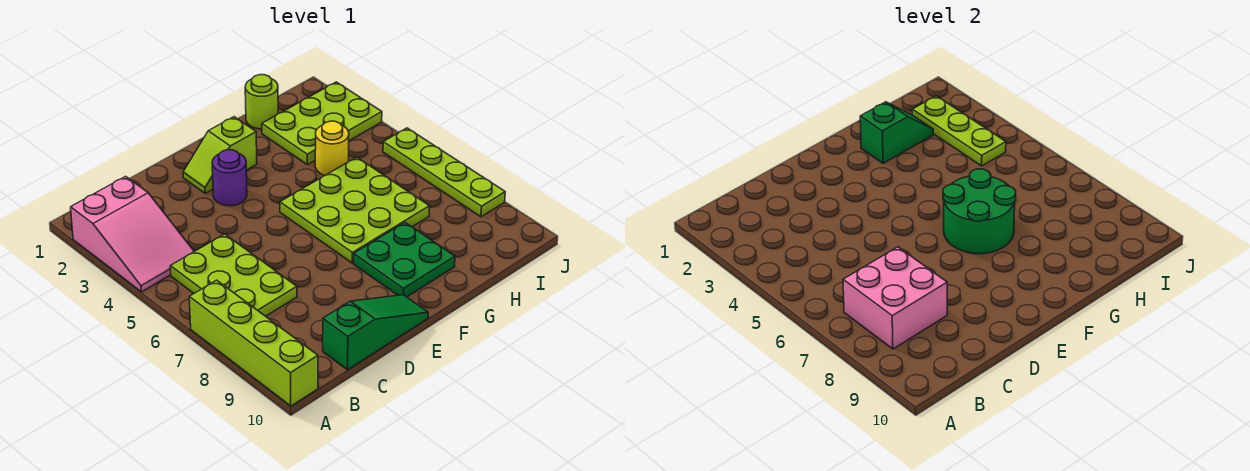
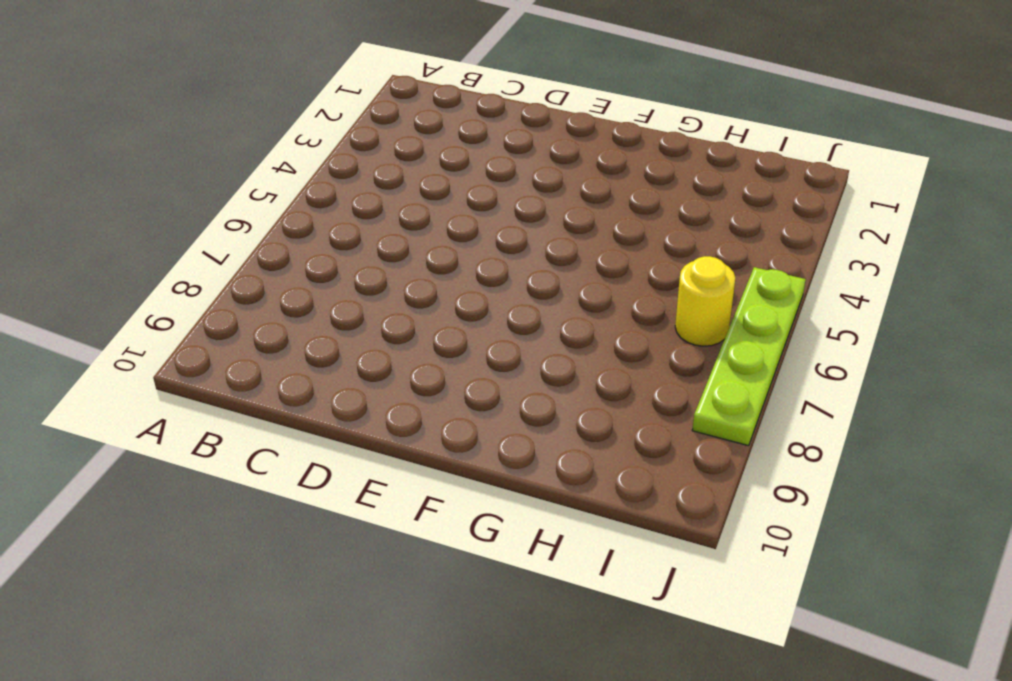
yellow round brick I6 level 1 -> yellow round brick H4 level 1
none -> pink slope A2:B4 level 1 top 2
none -> lime brick A7:A10 level 1
none -> lime plate B5:C7 level 1

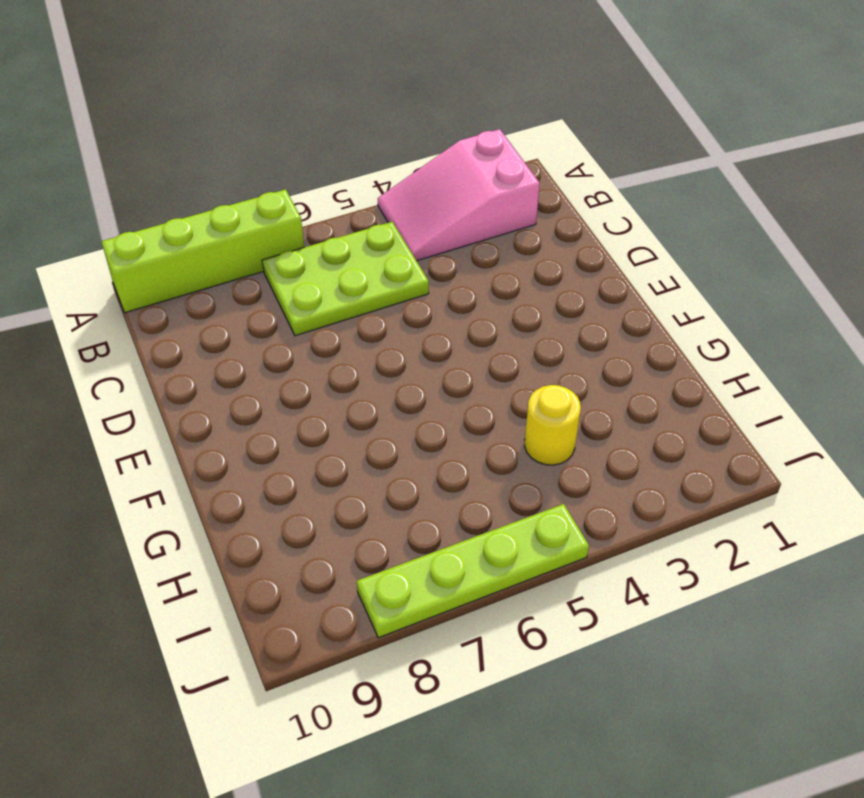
none -> green slope C10:E10 level 1 top C
none -> lime slope E2:F2 level 1 top F
none -> purple round brick E3 level 1

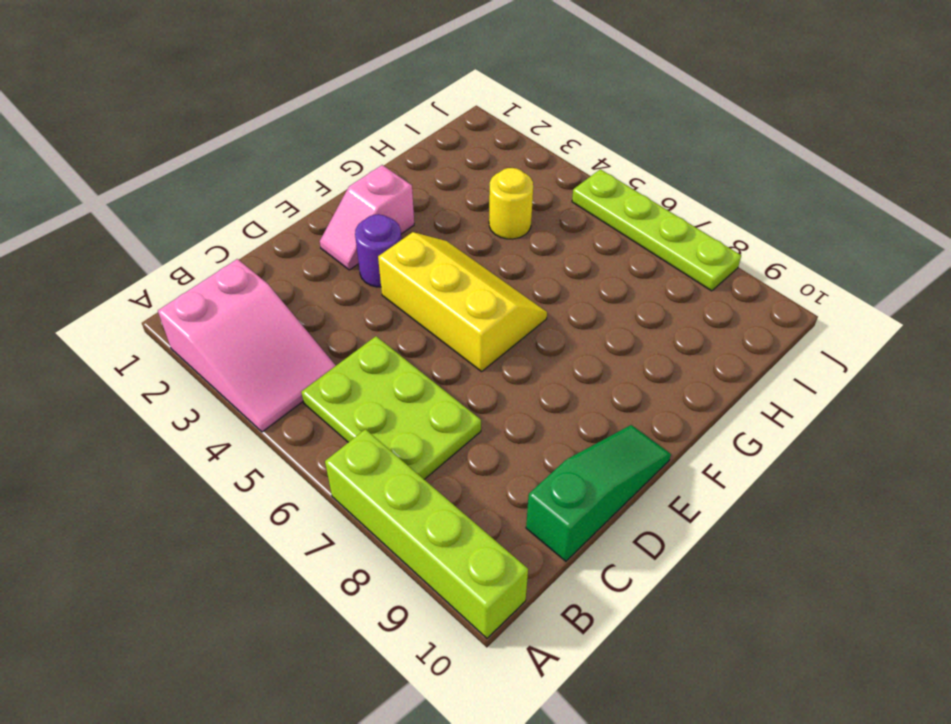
pink slope E2:F2 level 1 top F -> lime slope E2:F2 level 1 top F
yellow slope E4:F6 level 1 top E -> lime plate F5:H7 level 1
none -> green plate F8:G9 level 1
none -> lime round brick H1 level 1
none -> lime plate H2:J3 level 1

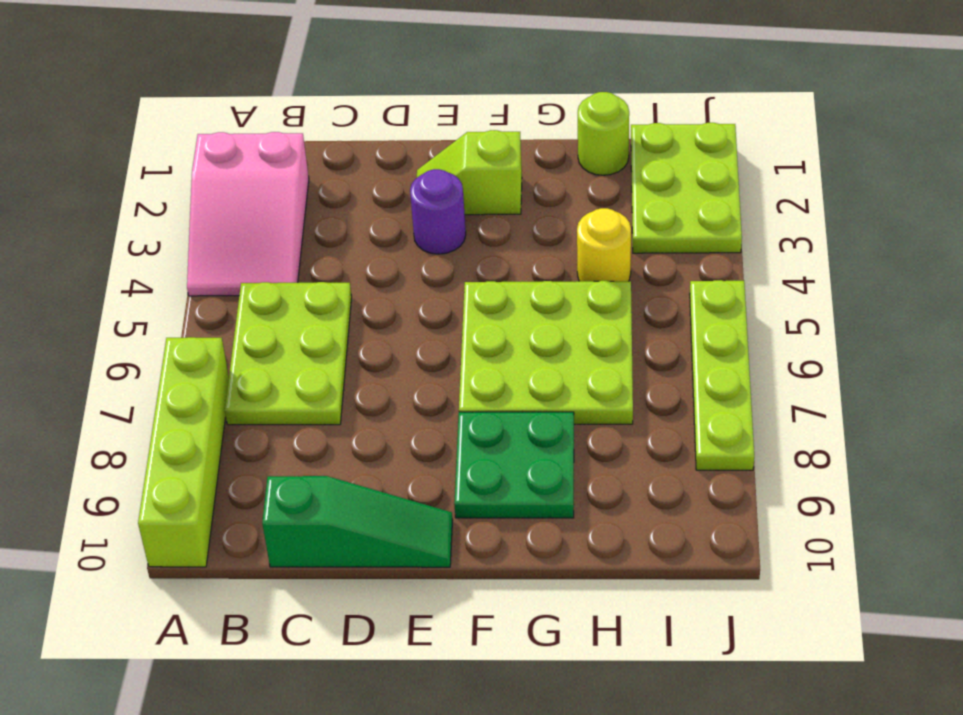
lime plate I1:J3 level 1 -> lime plate H2:J3 level 1
none -> pink brick B7:C8 level 2
none -> green round brick F6:G7 level 2
none -> green slope G2:H2 level 2 top G

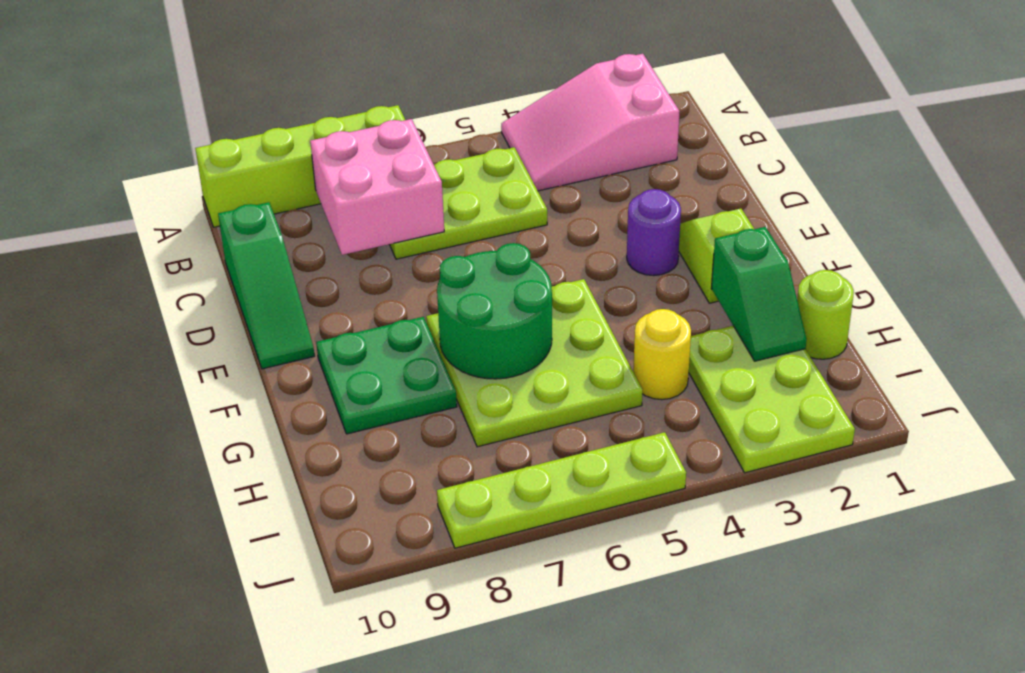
none -> lime plate I2:I4 level 2

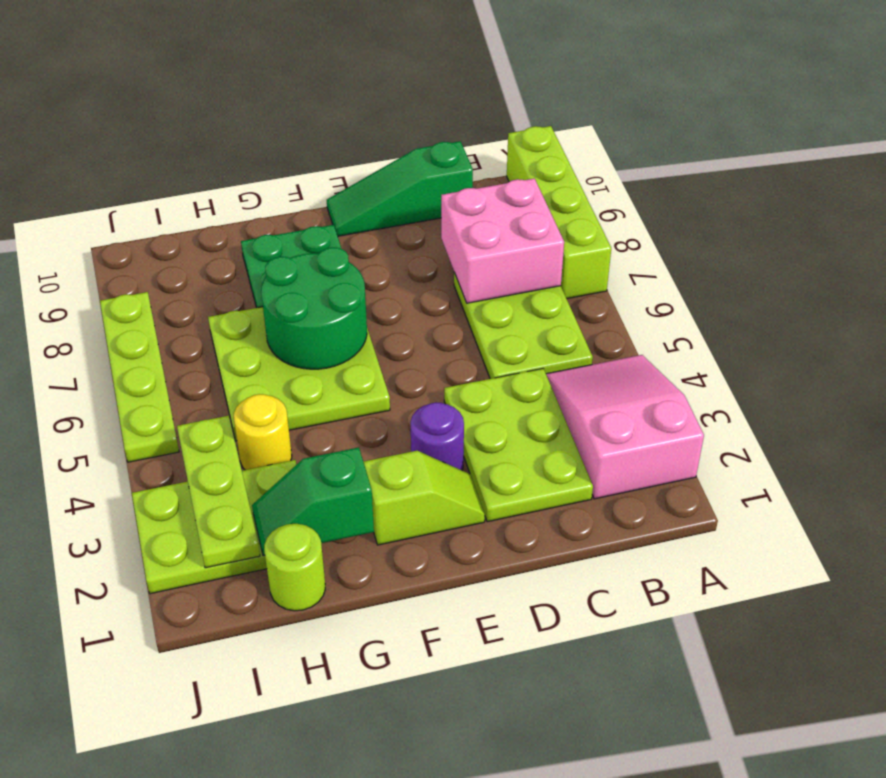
lime plate C2:D4 level 1 -> none

